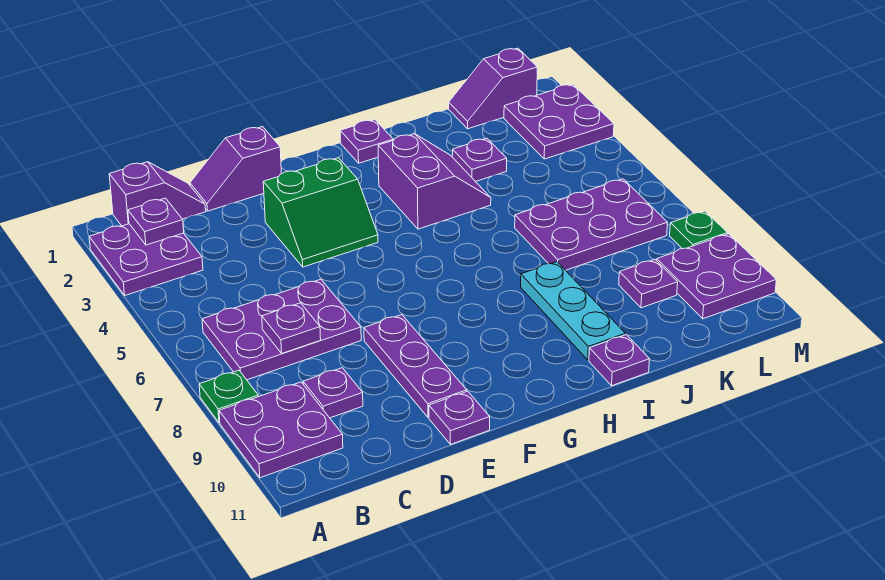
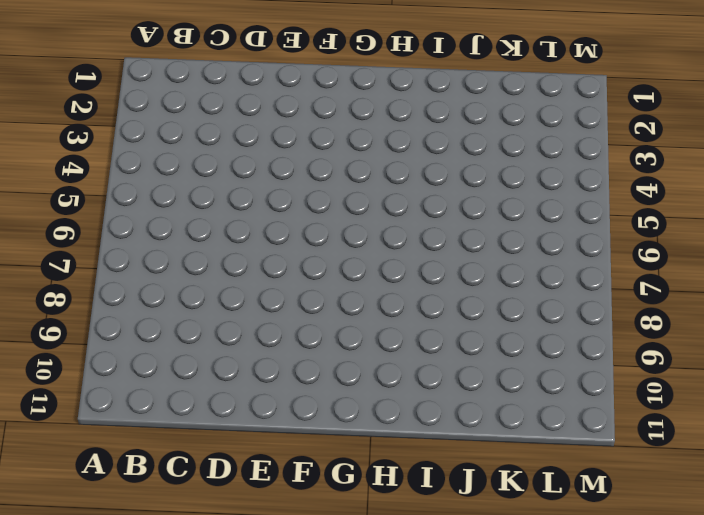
none -> purple plate A2:B3 level 1
none -> green plate A8 level 1
none -> purple plate A9:B10 level 1

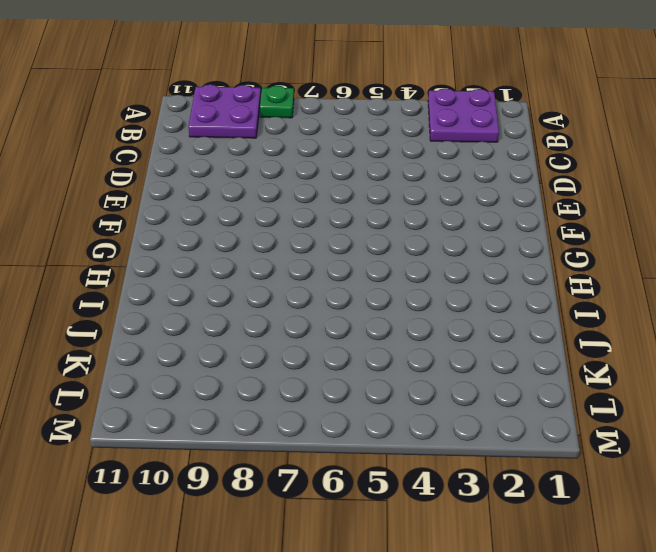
none -> purple slope B1:C1 level 1 top B
none -> purple plate B6:D7 level 1
none -> purple plate C9 level 1

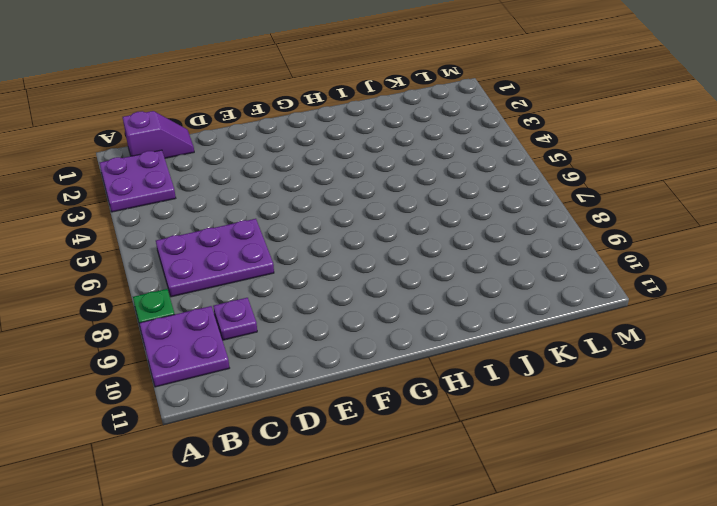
none -> purple slope D1:E1 level 1 top E
none -> green slope E3:F4 level 1 top 3
none -> purple plate E8:E10 level 1

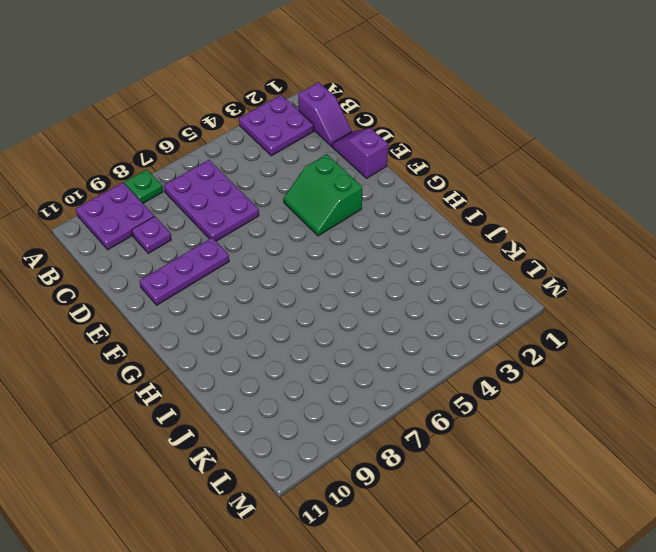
none -> purple plate E11 level 1
none -> purple plate H1 level 1
none -> purple slope H3:I4 level 1 top H

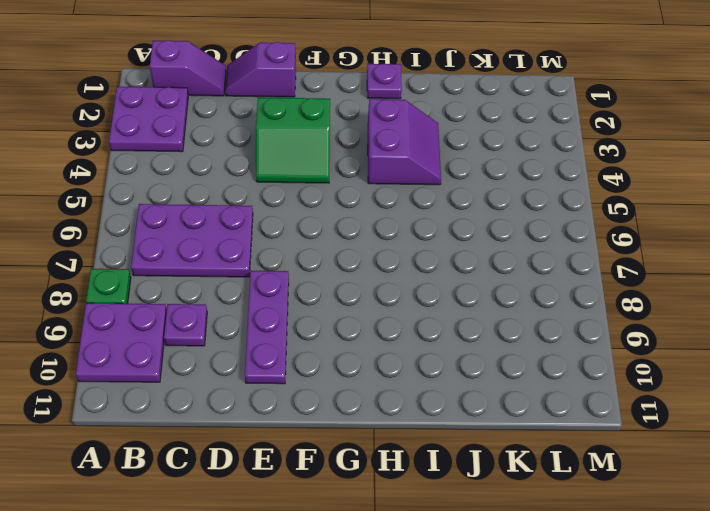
none -> purple plate E11 level 1
none -> cyan plate I8:I10 level 1
none -> purple plate I11 level 1

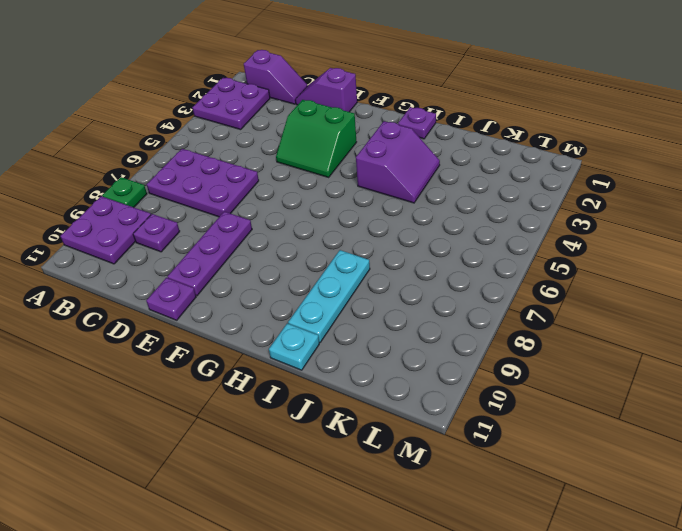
cyan plate I11 level 1 -> purple plate I11 level 1
none -> purple plate J3 level 1
none -> purple plate J6:L7 level 1
none -> purple slope K1:L1 level 1 top L

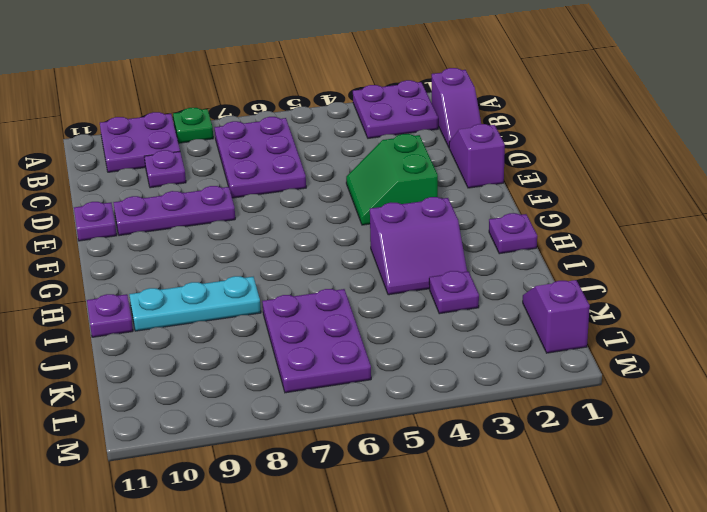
none -> purple plate K9 level 1
none -> purple plate L2:M3 level 1
none -> purple plate L9:M10 level 1

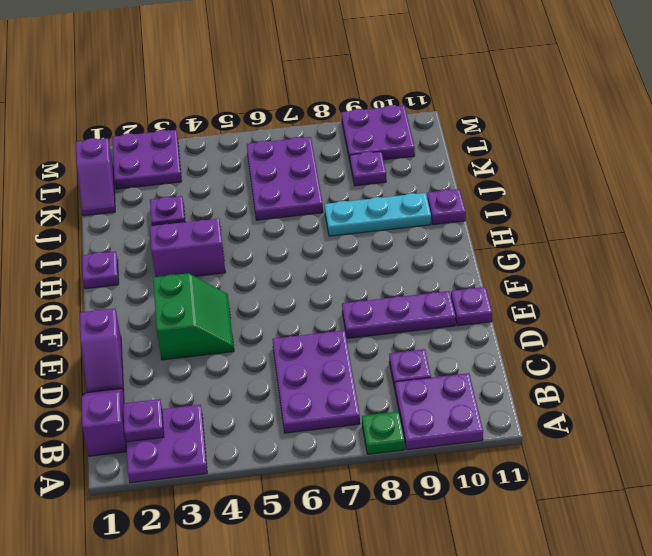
none -> green plate M8 level 1
none -> purple plate C7 level 2

